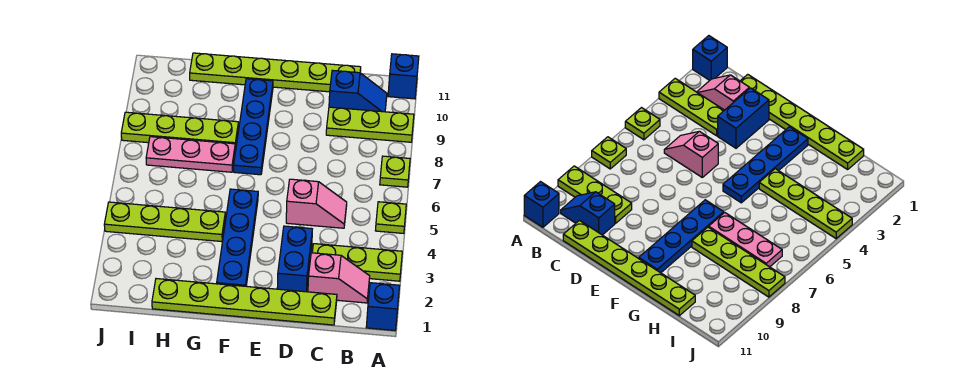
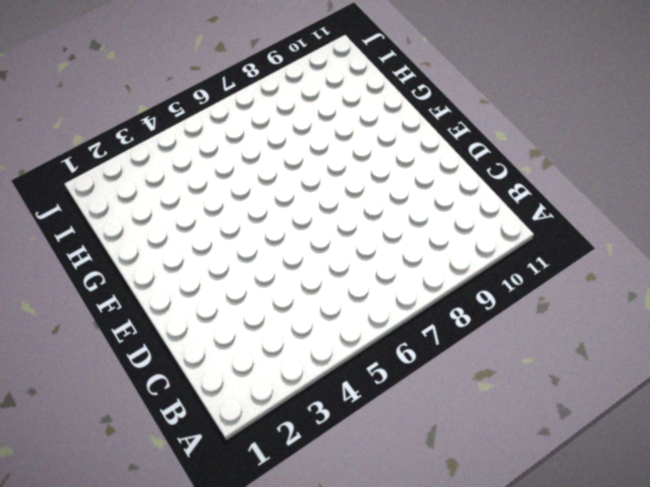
none -> blue brick A1 level 1
none -> lime plate A3:C3 level 1
none -> lime plate A5 level 1

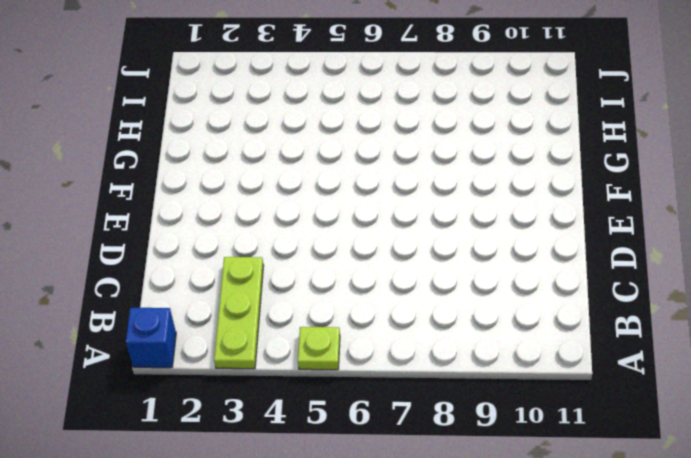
none -> lime plate A7 level 1
none -> lime plate A9:C9 level 1
none -> blue brick A11 level 1

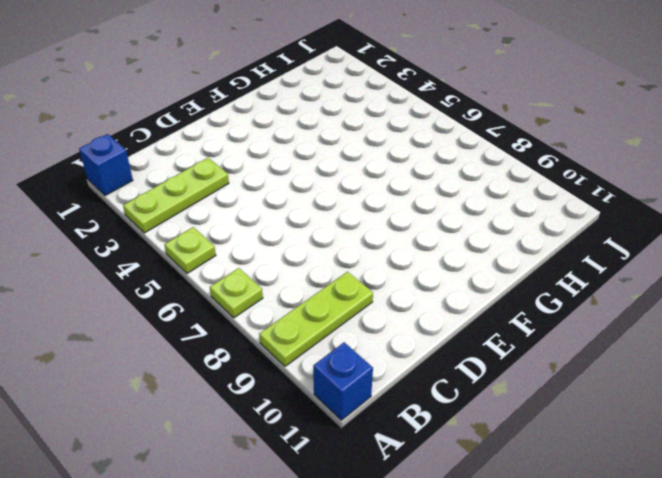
none -> pink slope B2:C2 level 1 top C
none -> blue slope B10:C10 level 1 top C
none -> lime plate C1:H1 level 1

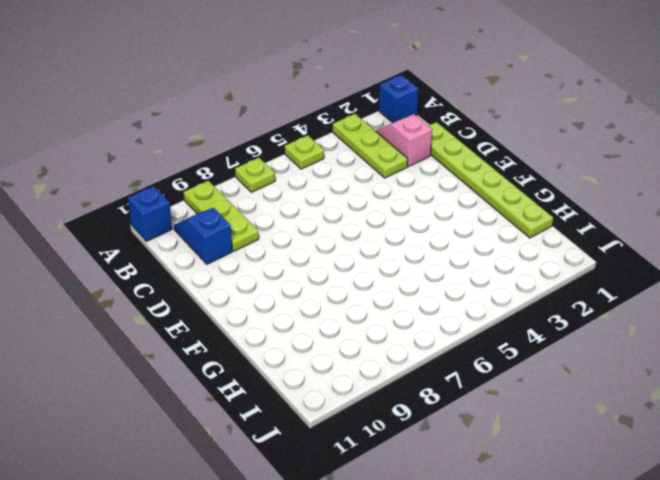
none -> pink slope C5:D5 level 1 top D
none -> lime plate C11:H11 level 1
none -> blue brick D2:D3 level 1

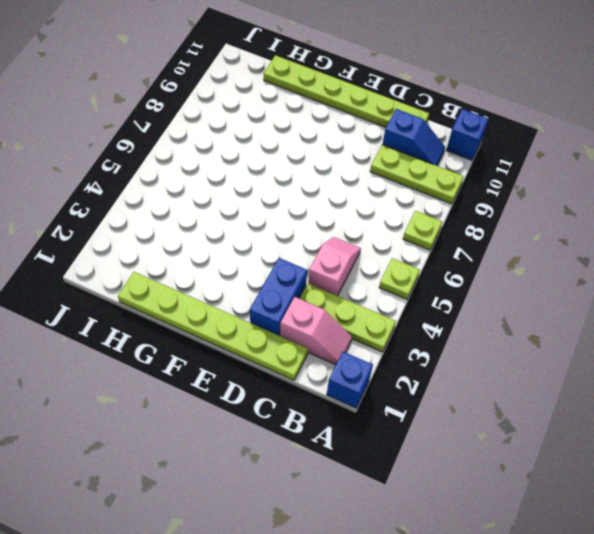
pink slope C4:C5 level 1 top 4 -> pink slope C5:D5 level 1 top D
none -> blue plate F2:F5 level 1
none -> blue plate F7:F10 level 1
none -> lime plate G4:J4 level 1

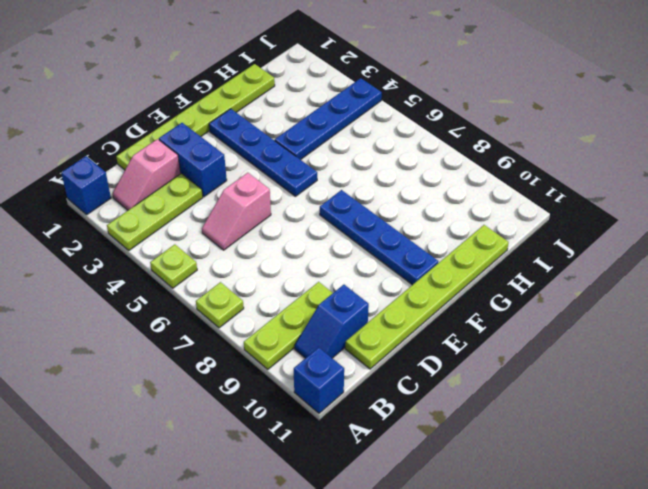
blue plate G4:J4 level 1 -> lime plate G4:J4 level 1
none -> pink plate G7:I7 level 1
none -> lime plate G8:J8 level 1

